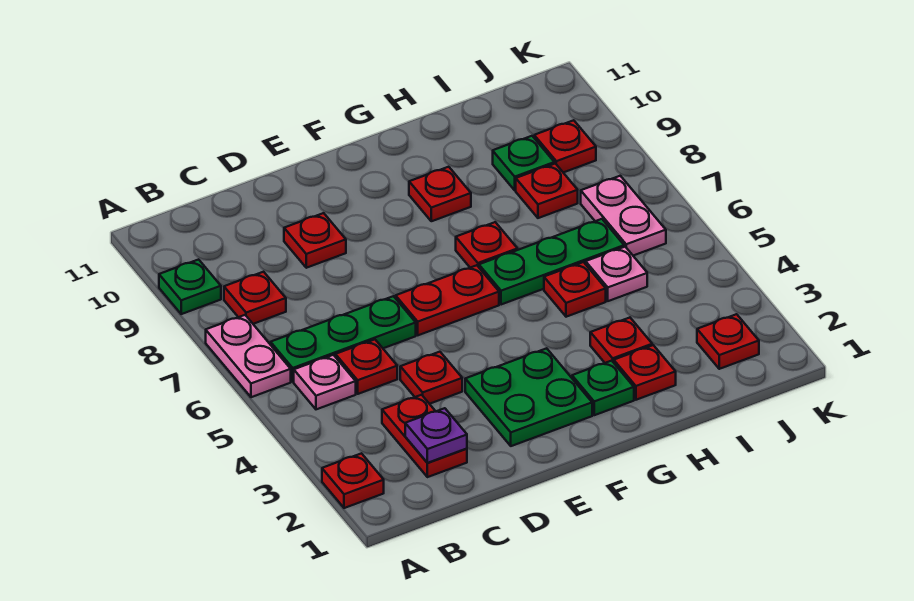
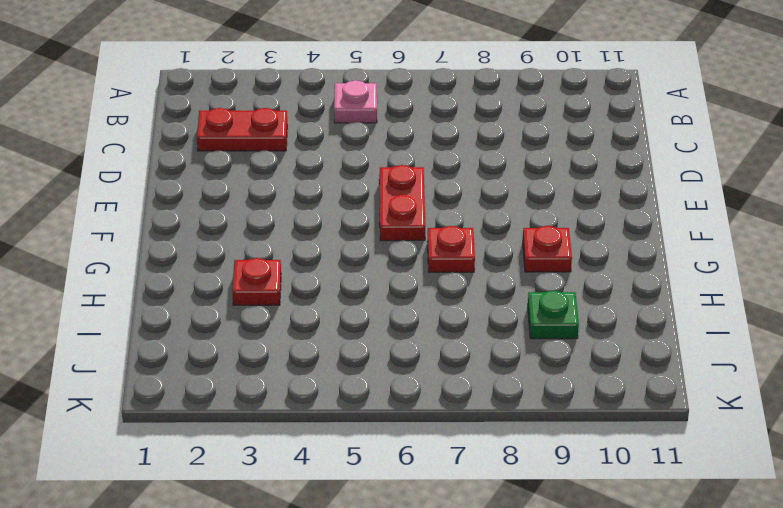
none -> red plate A2 level 1
none -> pink plate A6:A7 level 1
none -> green plate A9 level 1

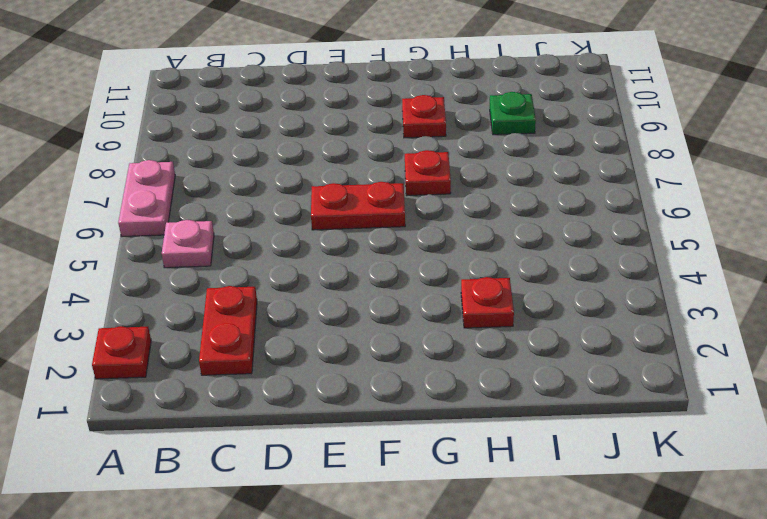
none -> green plate A9 level 1
none -> green plate B6:D6 level 1
none -> red plate B8 level 1

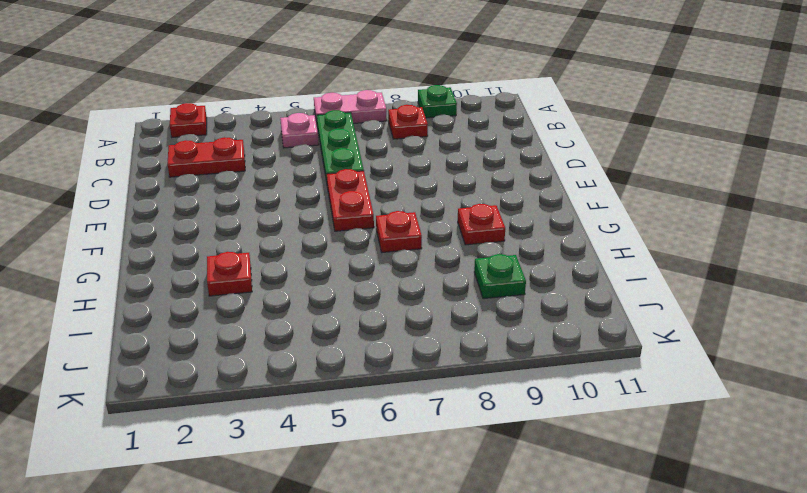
none -> red plate C5 level 1
none -> red plate D4 level 1
none -> red plate D9 level 1

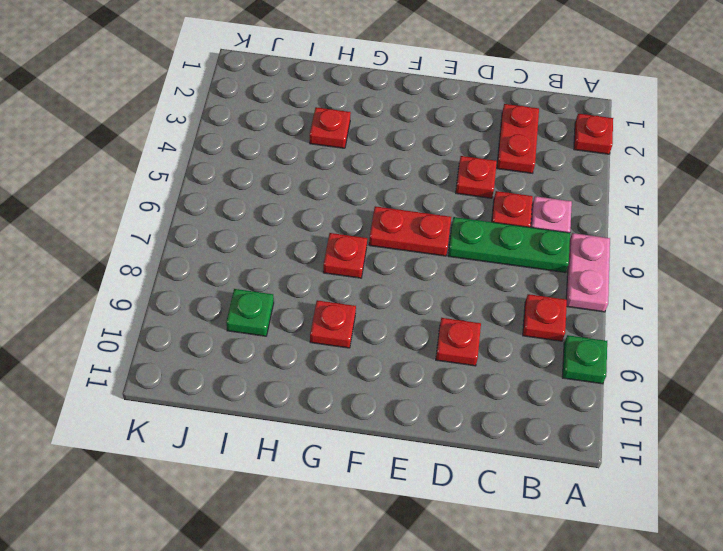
none -> green plate E2:F3 level 1
none -> green plate G2 level 1
none -> green plate G6:I6 level 1

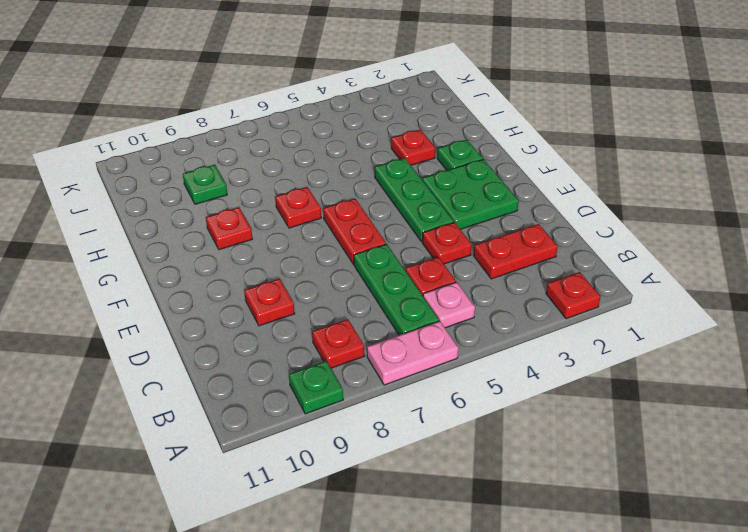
green plate E4:G4 level 1 -> green plate G6:I6 level 1
none -> red plate H2 level 1
none -> red plate H5 level 1
none -> pink plate I5 level 1

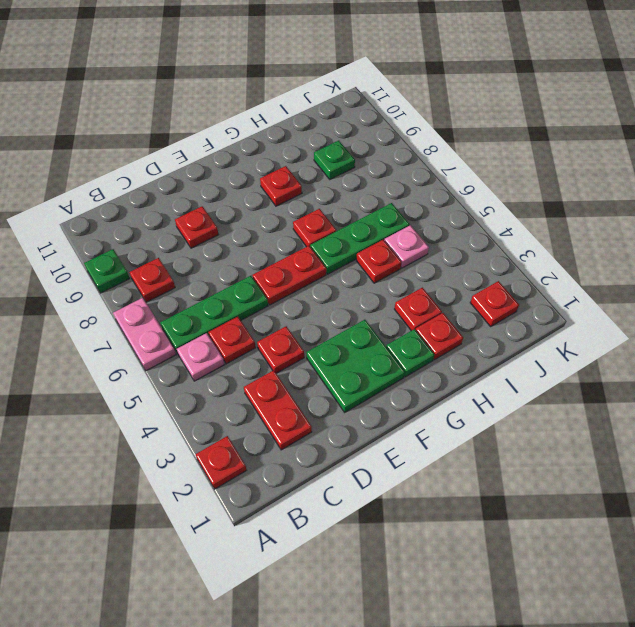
none -> red plate I8 level 1
none -> pink plate J6:J7 level 1
none -> red plate J9 level 1

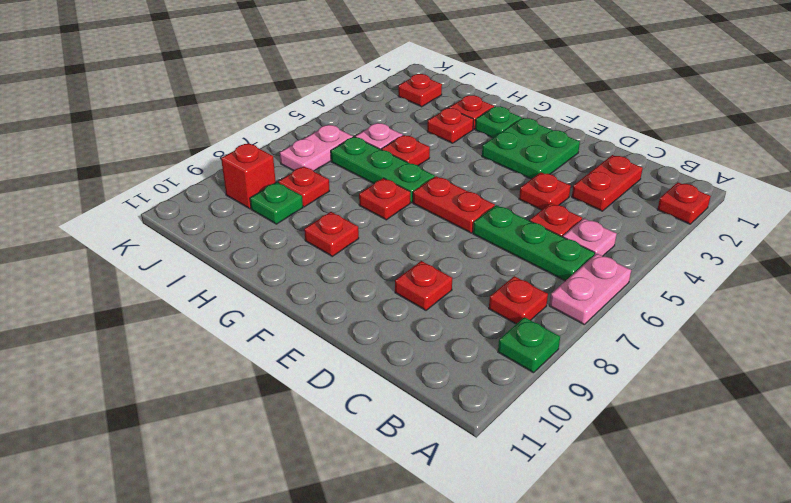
red brick J9 level 1 -> red plate J9 level 1
none -> purple plate C2 level 2

